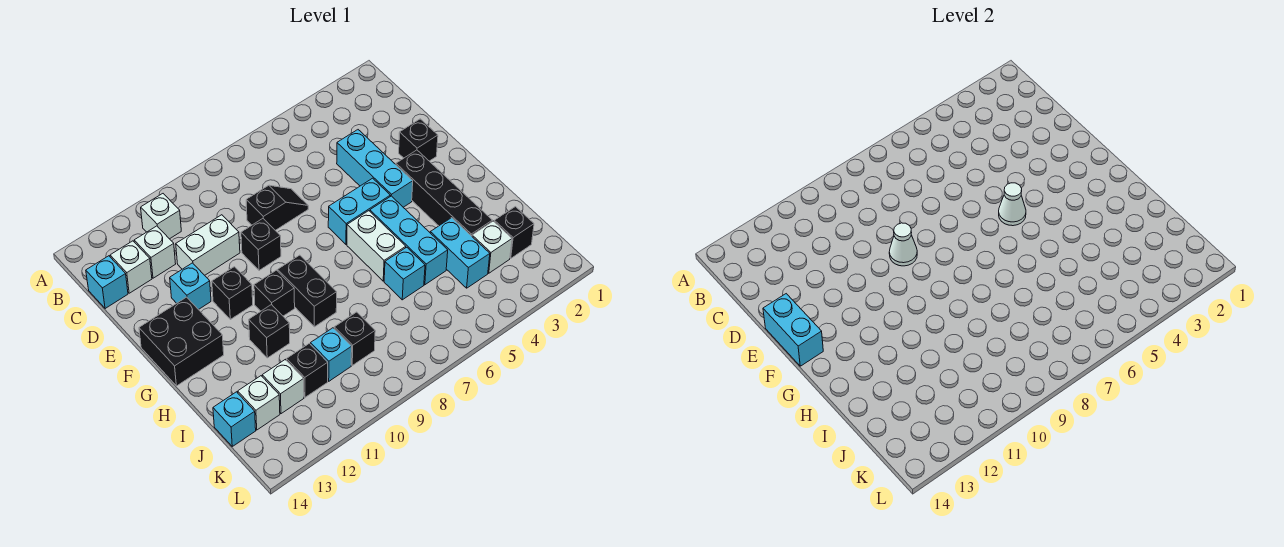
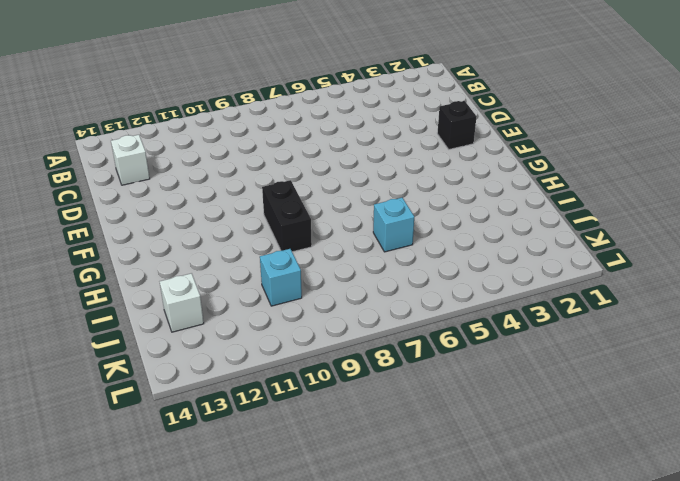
none -> white brick B11 level 1
none -> white brick C12 level 1
none -> cyan brick C14 level 1
none -> cyan brick D4:F4 level 1

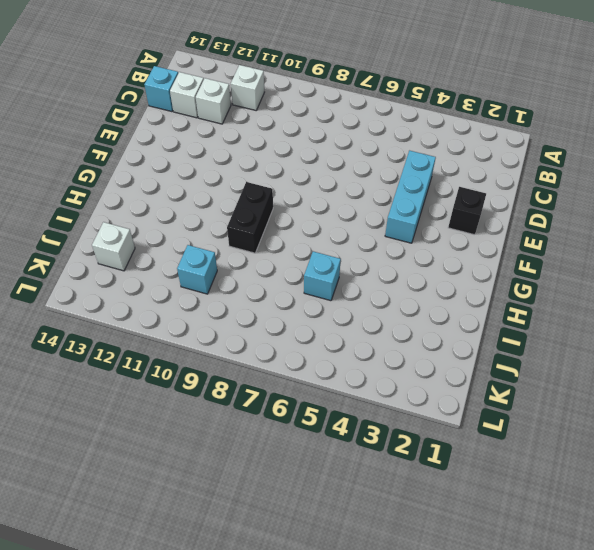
none -> black slope D7:D8 level 1 top 8
none -> white brick D10:D11 level 1
none -> black brick E9 level 1
none -> cyan brick E12 level 1

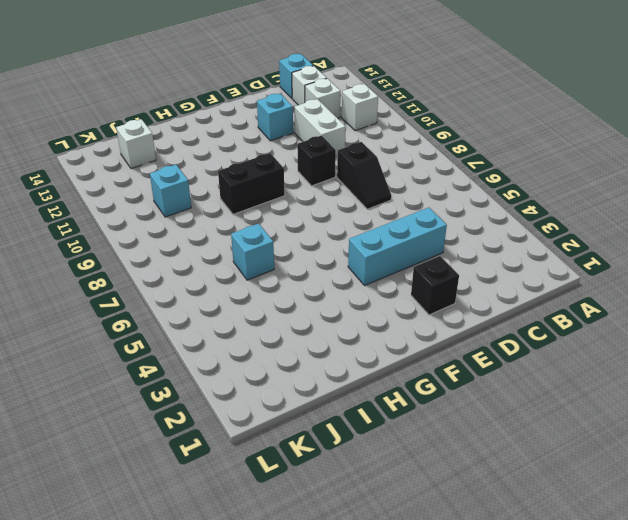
none -> black brick F3:I3 level 1
none -> cyan brick F5:F6 level 1
none -> black brick F11 level 1
none -> black brick F13:G14 level 1

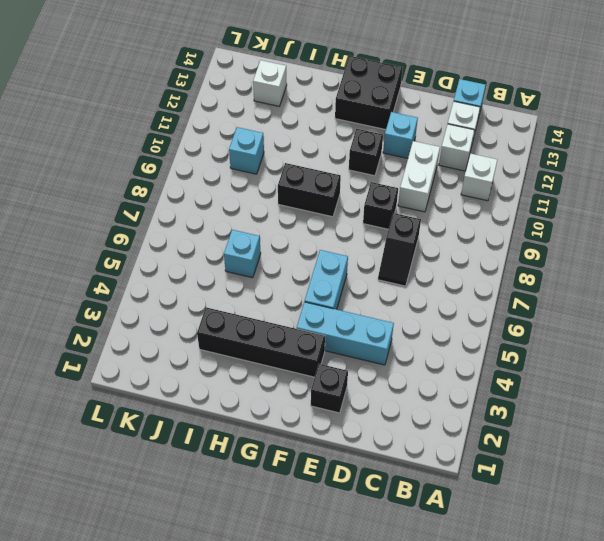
none -> cyan brick G5:I5 level 1
none -> white brick G6:H6 level 1
none -> black brick G10 level 1
none -> black brick H11 level 1

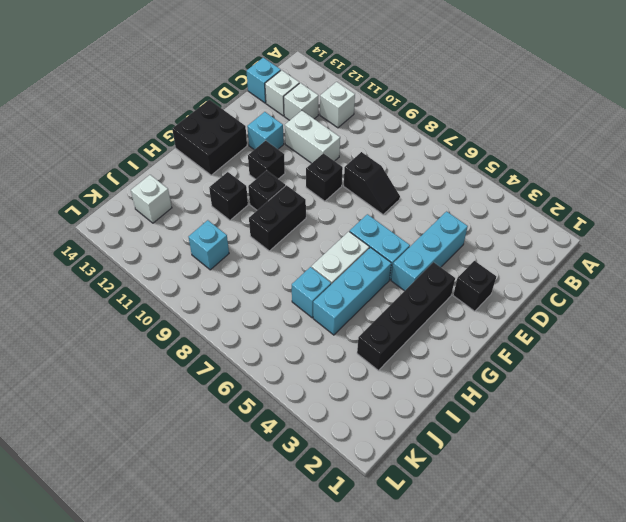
none -> cyan brick I4:J4 level 1
none -> black brick J2 level 1
none -> white brick J3 level 1
none -> black brick J9 level 1

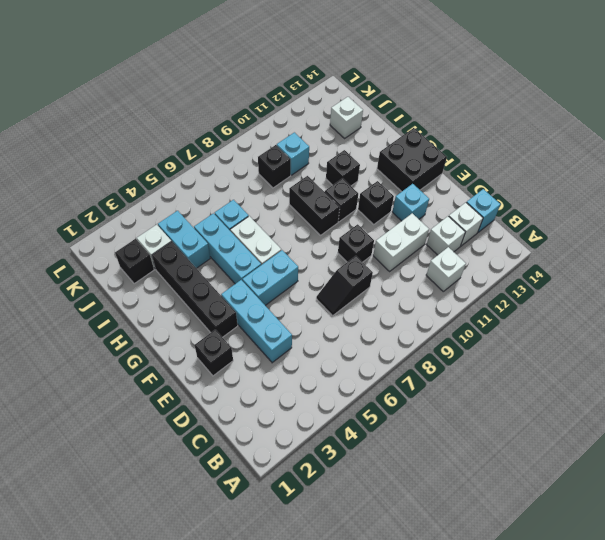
none -> black brick J11 level 1
none -> white brick J12 level 1
none -> cyan brick J14 level 1
none -> white cone E9 level 2

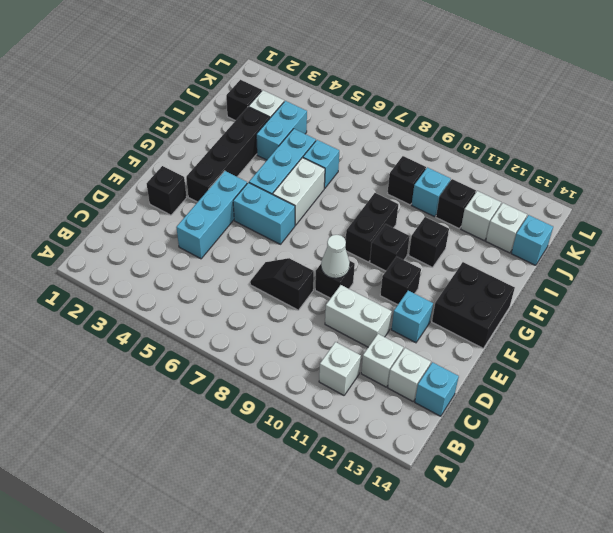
none -> cyan brick E14:F14 level 2
none -> white cone F5 level 2

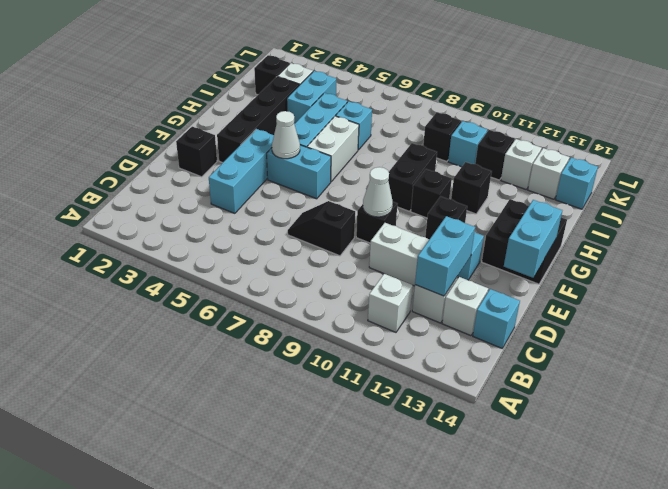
cyan brick C12:D12 level 2 -> none

